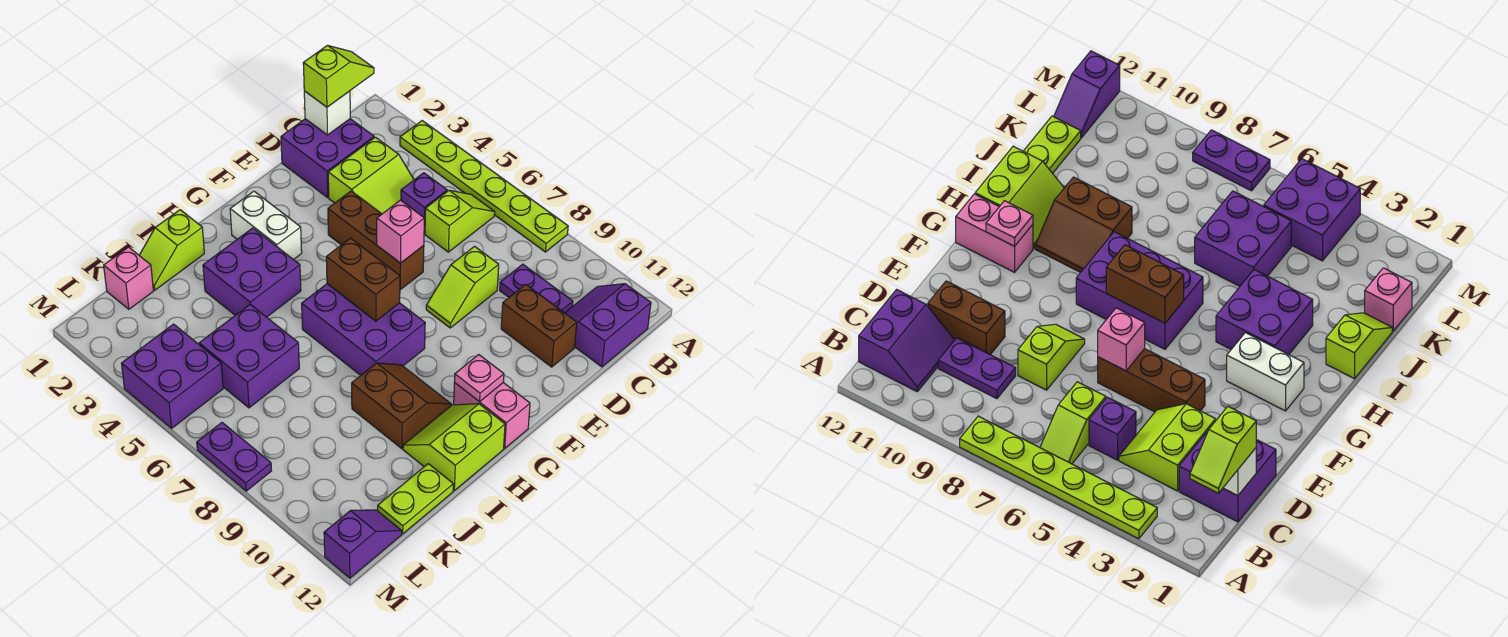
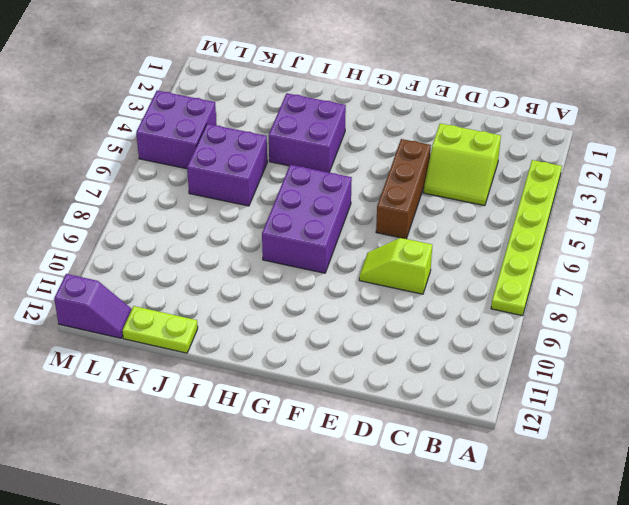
none -> lime slope B6:C6 level 1 top C
none -> purple slope B11:C12 level 1 top 12
none -> purple brick C1:D2 level 1

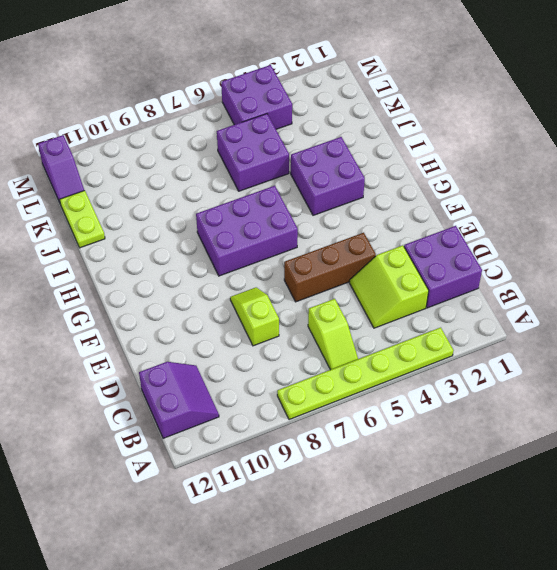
none -> purple brick C5 level 1
none -> purple plate C9:C10 level 1
none -> brown brick D10:D11 level 1

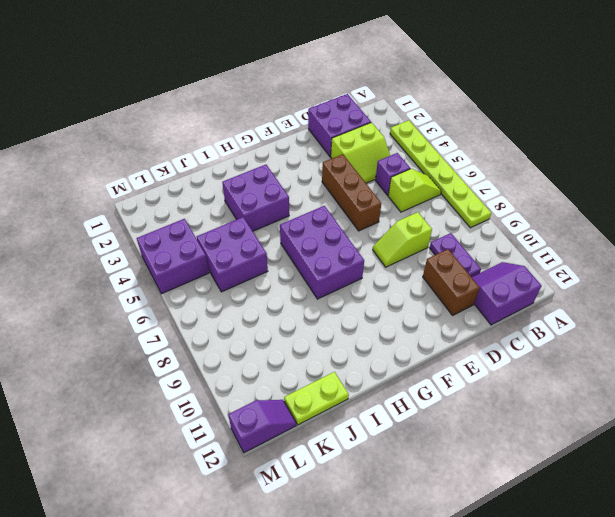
none -> white brick G2:G3 level 1
none -> pink brick G11:G12 level 1
none -> brown slope H9:I10 level 1 top I

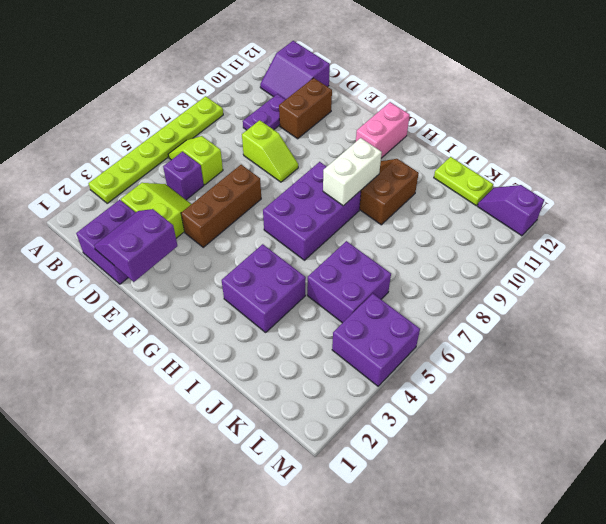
purple slope D1:E2 level 2 top E -> none
white brick H8:H9 level 2 -> white brick G2:G3 level 1
none -> lime slope H11:I12 level 1 top 12
none -> lime slope I1:J1 level 1 top I
none -> pink brick K1 level 1

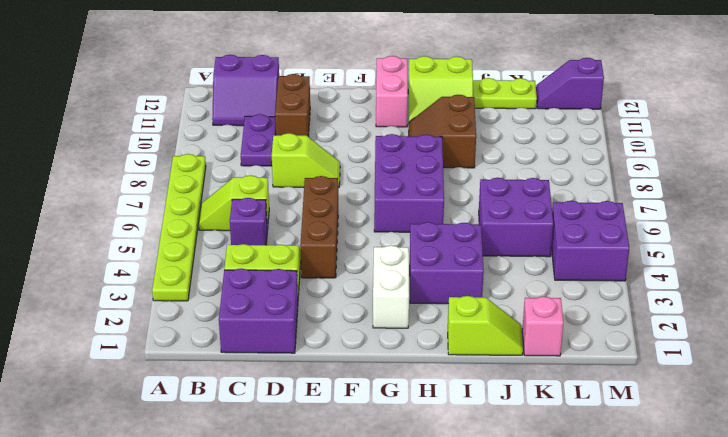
none -> purple plate M7:M8 level 1
none -> white brick C1 level 2
none -> pink brick E6 level 2

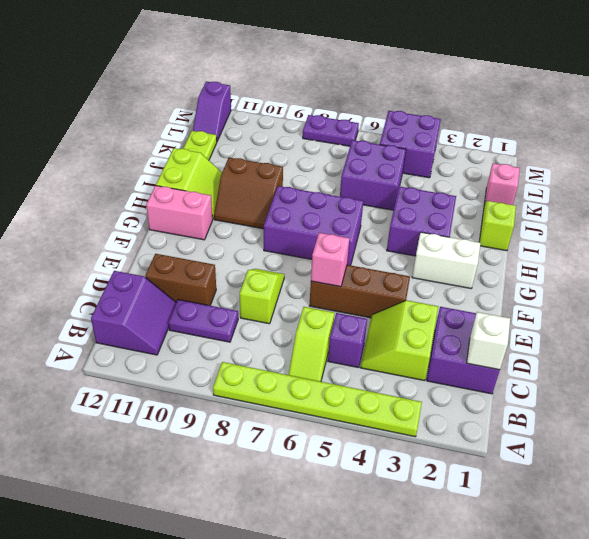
none -> brown brick G6:G7 level 2
none -> pink plate G11 level 2
none -> lime slope B1:C1 level 3 top C

